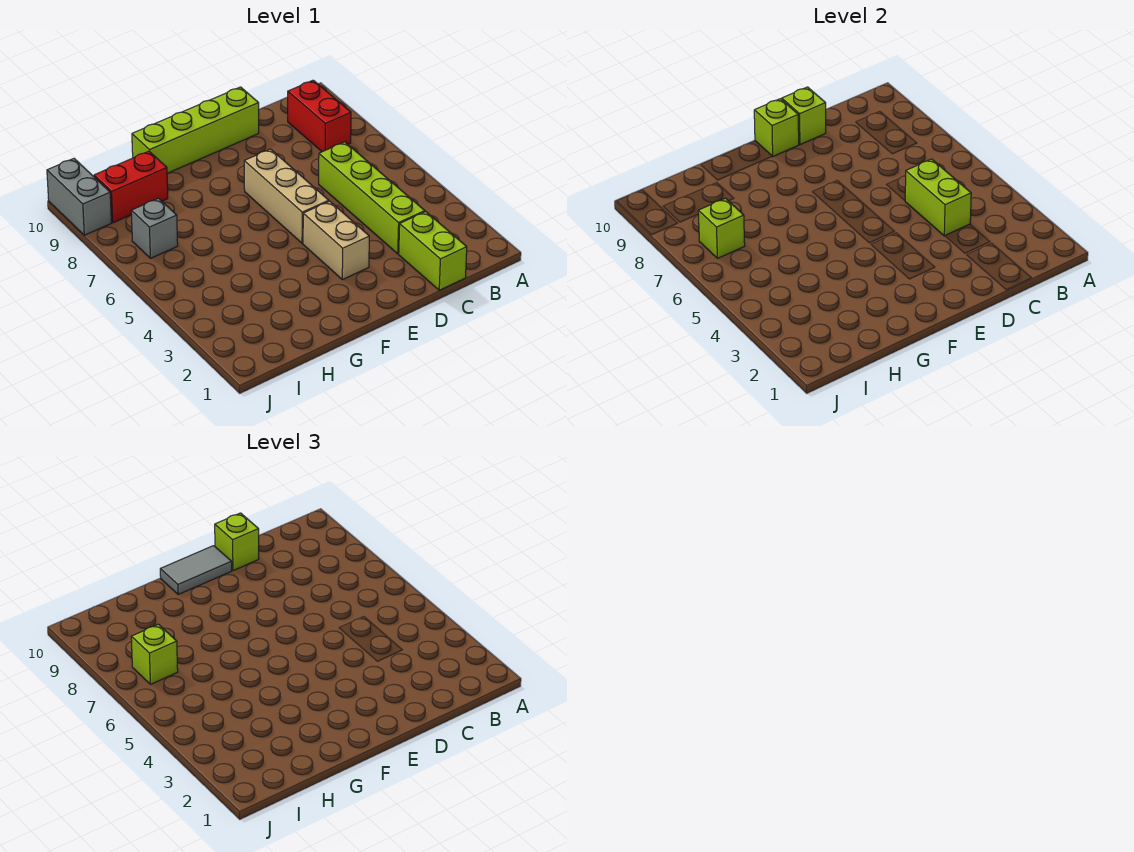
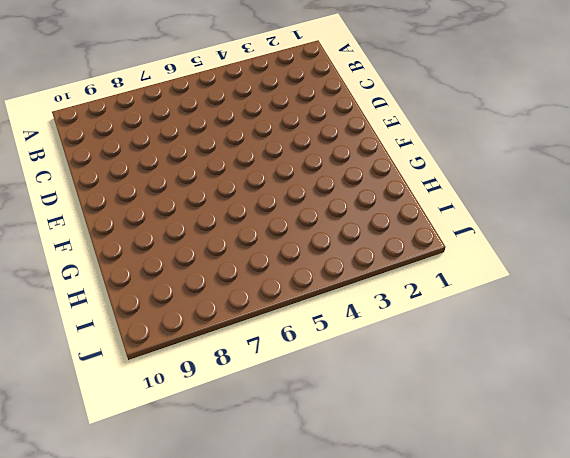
none -> red brick B8:B9 level 1
none -> lime brick C1:C2 level 1
none -> lime brick C3:C6 level 1

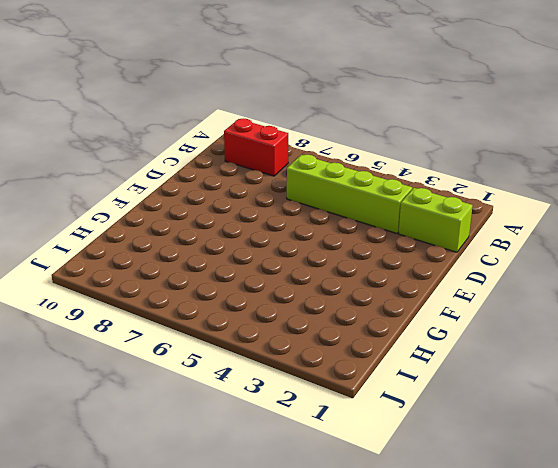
none -> lime brick D10:G10 level 1
none -> tan brick E3:E4 level 1
none -> tan brick E5:E7 level 1

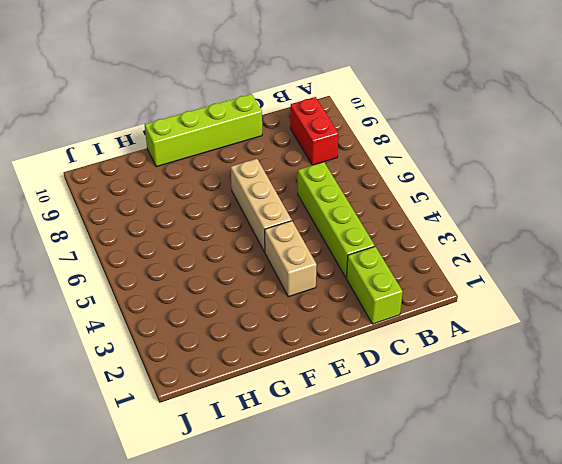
none -> red brick H9:I9 level 1
none -> grey brick I7 level 1
none -> grey brick J9:J10 level 1

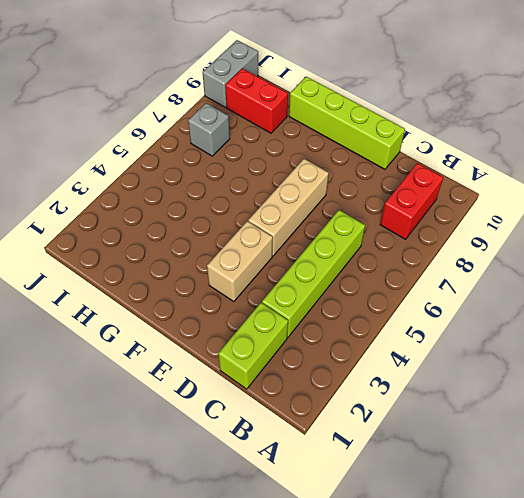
none -> lime brick C4:C5 level 2
none -> lime brick D10 level 2
none -> lime brick E10 level 2

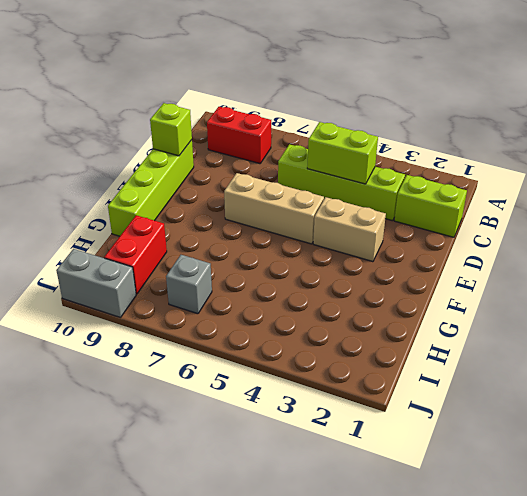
none -> lime brick E10 level 2
none -> lime brick I7 level 2
none -> lime brick D10 level 3

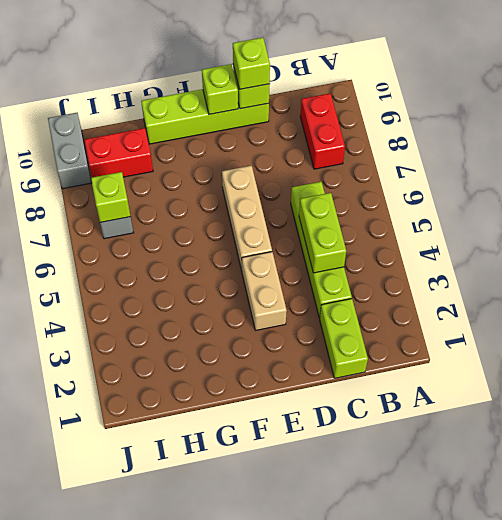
none -> grey tile E10:F10 level 3
none -> lime brick I7 level 3

